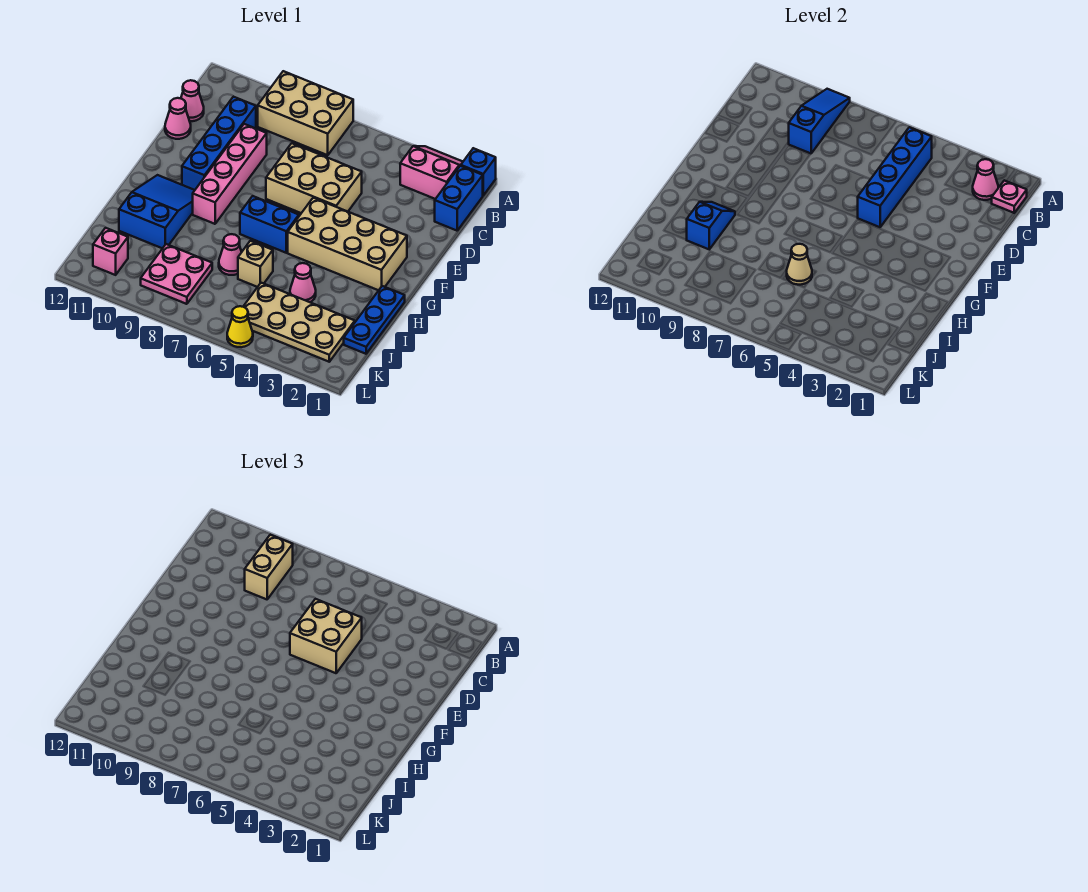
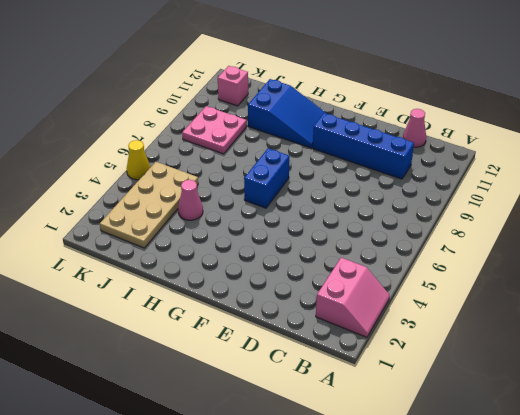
none -> blue brick A1 level 1
none -> tan brick A7:B9 level 1
none -> blue brick B1:C1 level 1

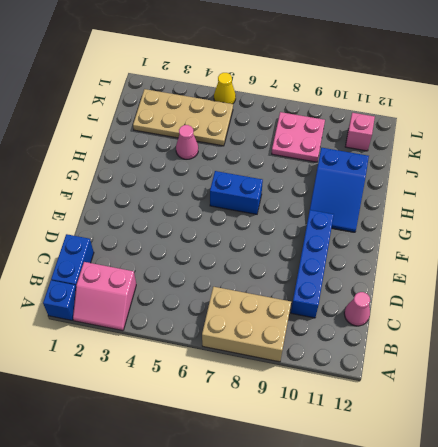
none -> tan brick D5:E7 level 1
none -> pink brick D9:G9 level 1
none -> pink cone D12 level 1

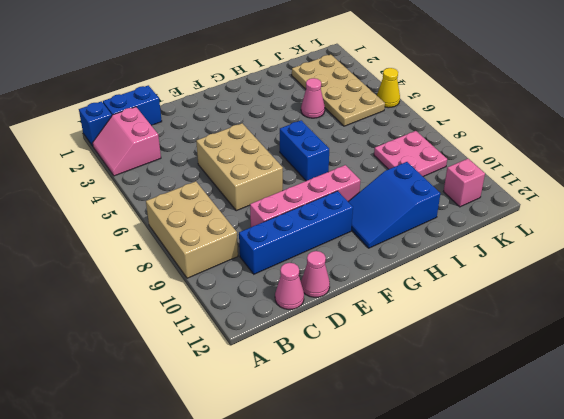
none -> tan brick F2:G5 level 1
none -> blue plate H1:J1 level 1
none -> tan brick I6 level 1

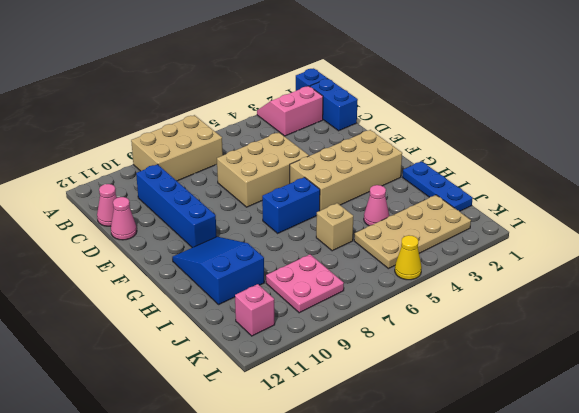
none -> pink brick D9:G9 level 1
none -> pink cone I7 level 1
none -> blue slope A9:C9 level 2 top C

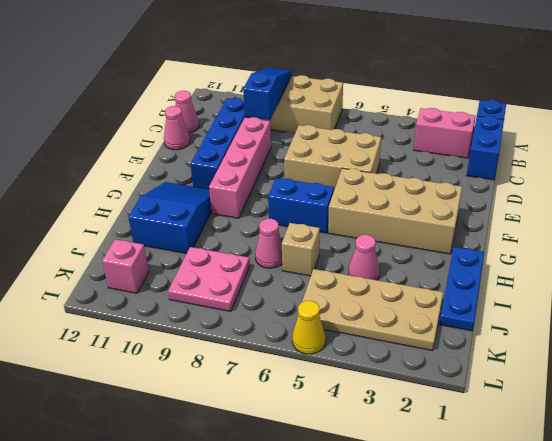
none -> pink plate B1 level 2
none -> pink cone B2 level 2
none -> blue brick B5:E5 level 2

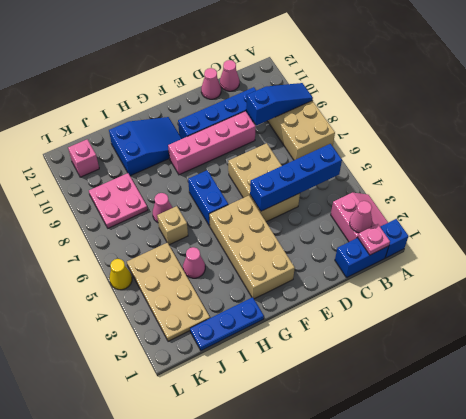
none -> blue slope H10:I10 level 2 top I
none -> tan cone I6 level 2
none -> tan brick B9:C9 level 3

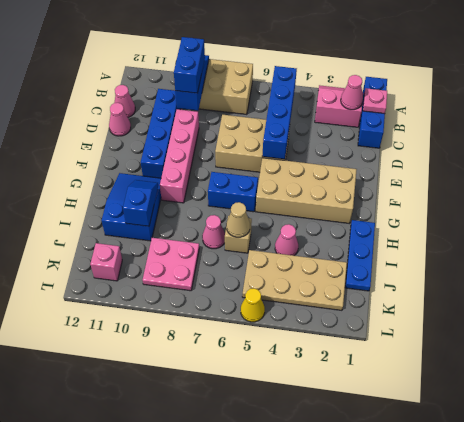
blue brick B9:C9 level 3 -> tan brick B9:C9 level 3
none -> tan brick D5:E6 level 3

